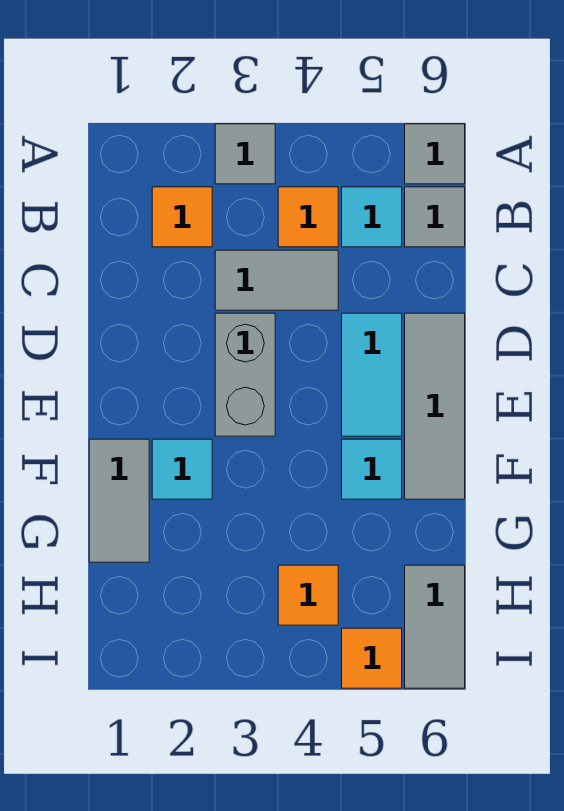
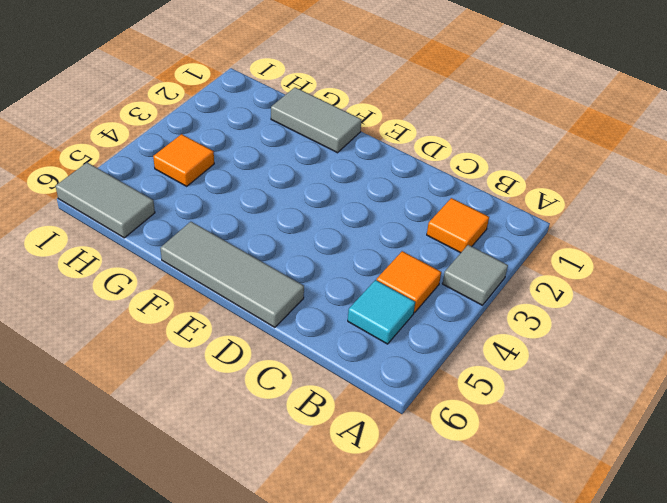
none -> grey tile A6 level 1
none -> grey tile B6 level 1
none -> grey tile C3:C4 level 1

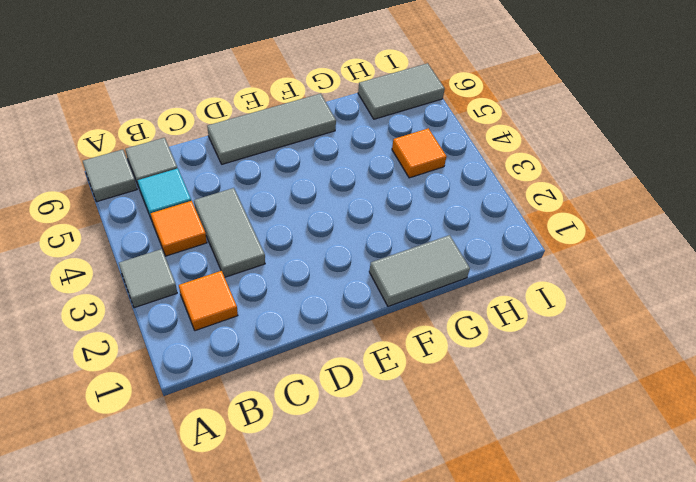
none -> grey brick D3:E3 level 1
none -> cyan tile D5:E5 level 1
none -> cyan tile F2 level 1

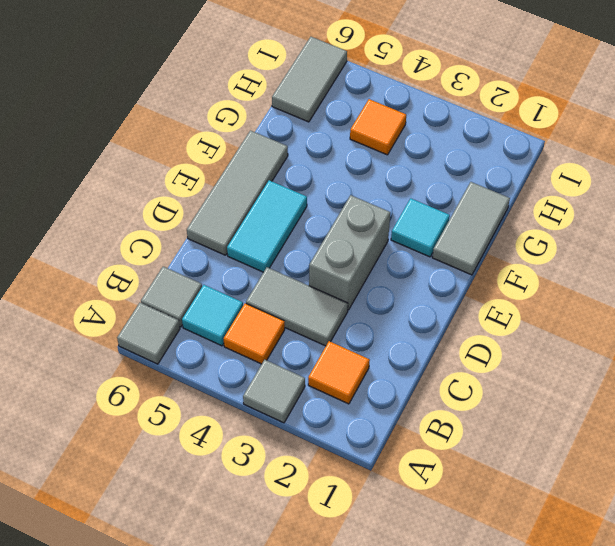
none -> cyan tile F5 level 1
none -> orange tile I5 level 1

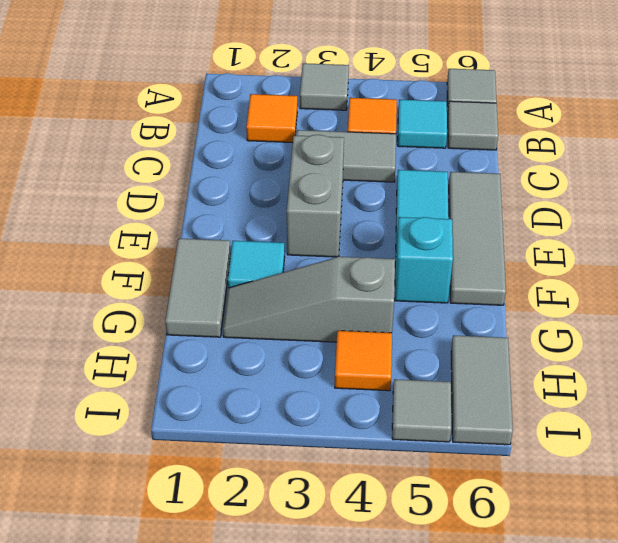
cyan brick F5 level 1 -> cyan tile F5 level 1
grey slope G2:G4 level 1 top 4 -> none
grey tile I5 level 1 -> orange tile I5 level 1

